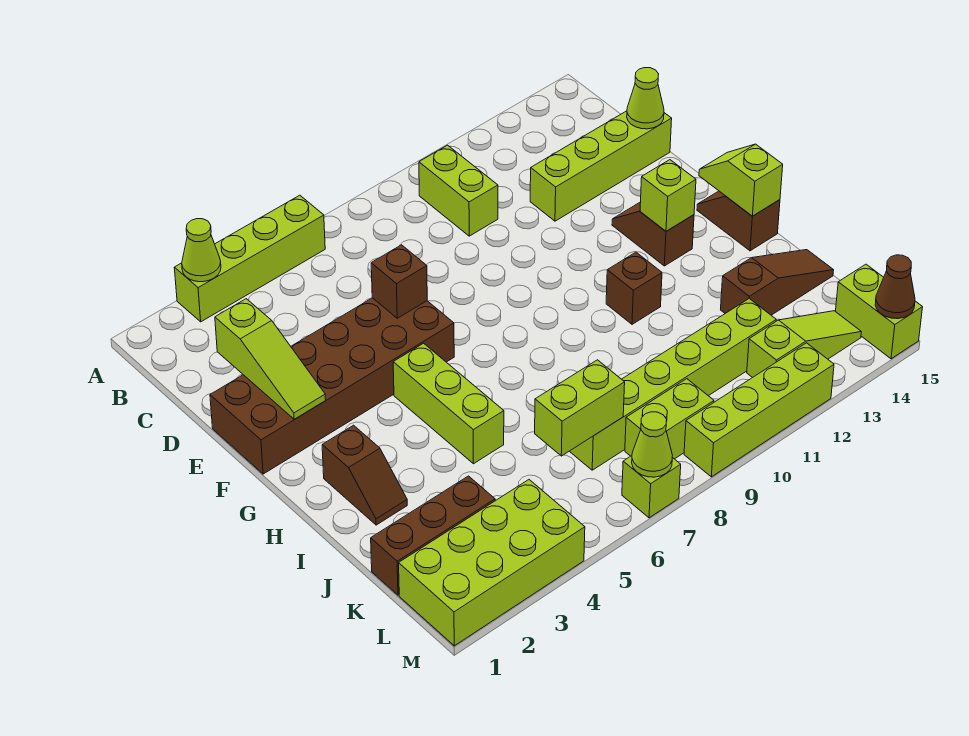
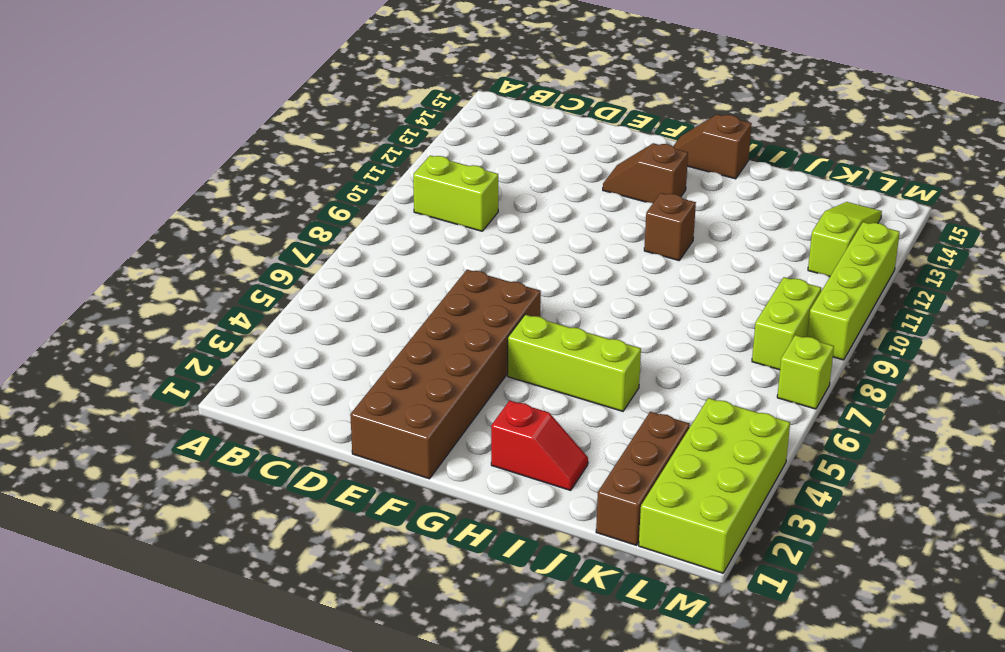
red slope H2:I2 level 1 top H -> brown slope H2:I2 level 1 top H
none -> lime brick A3:A6 level 1
none -> lime brick D12:D15 level 1
none -> brown slope J13:J15 level 1 top 13

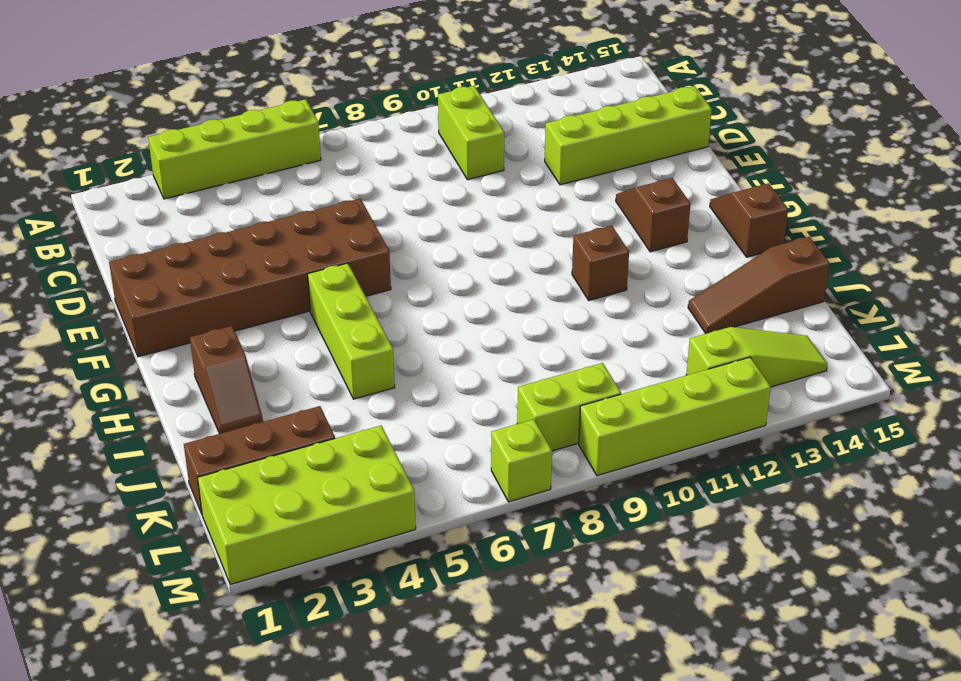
brown slope J13:J15 level 1 top 15 -> brown slope J13:J15 level 1 top 13
none -> lime brick K7:K12 level 1
none -> lime brick L15:M15 level 1
none -> lime cone A3 level 2

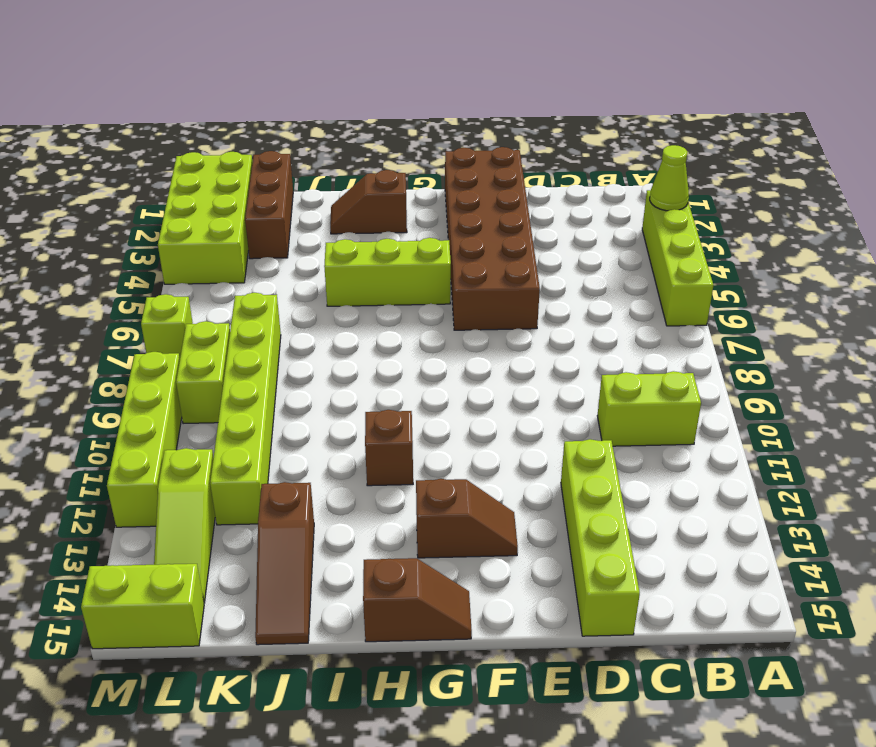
none -> lime slope D2:F2 level 2 top D
none -> lime cone D15 level 2
none -> brown brick E6 level 2

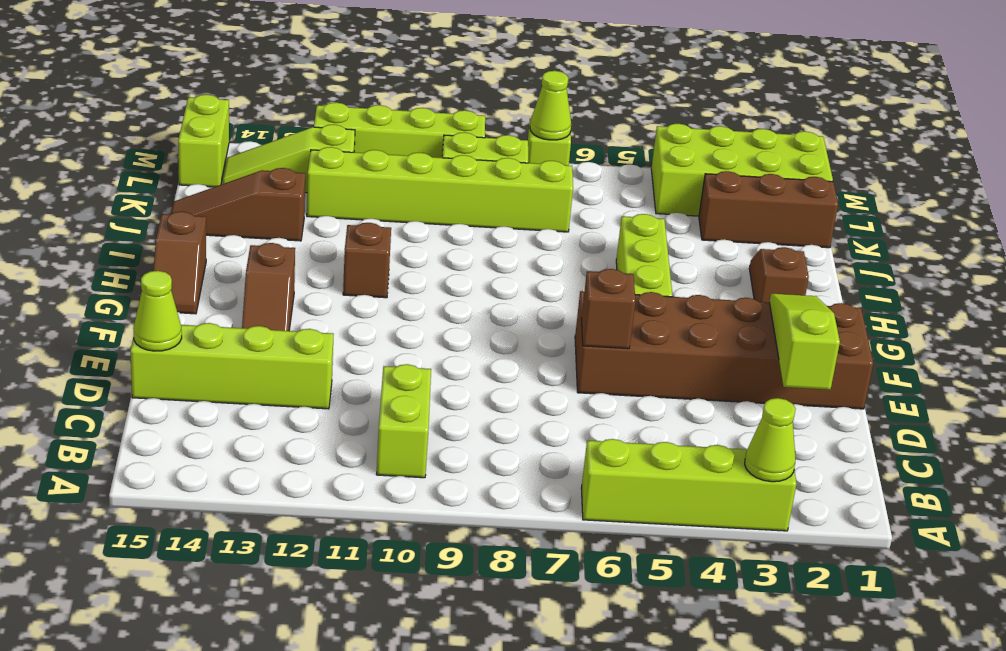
none -> lime brick G13 level 2
none -> lime slope G15:H15 level 2 top H
none -> lime brick K6:K7 level 2

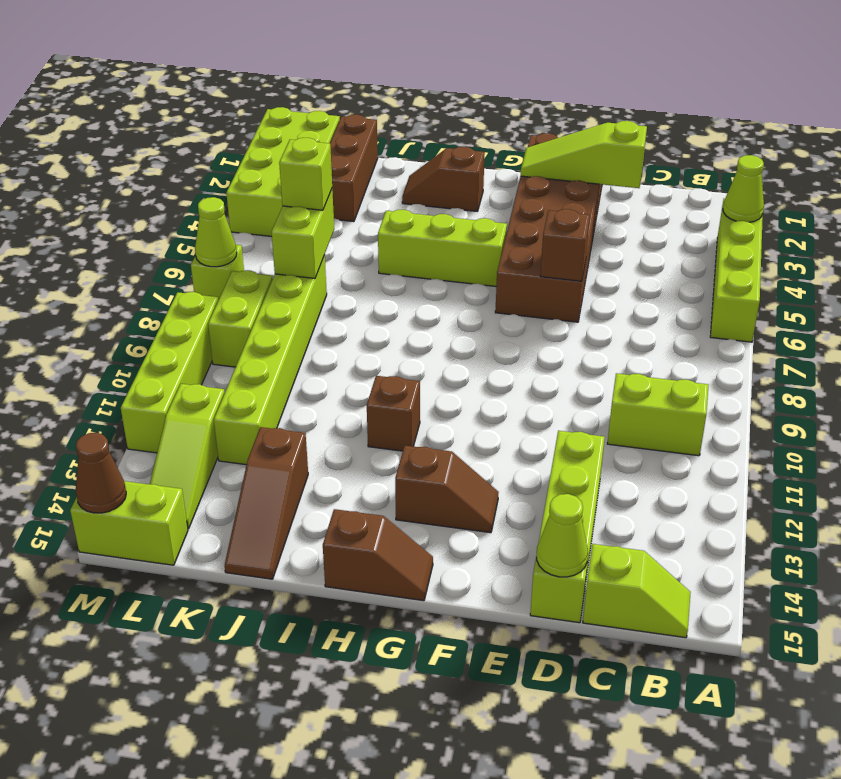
lime slope B15:C15 level 1 top C -> lime slope G15:H15 level 2 top H
lime brick K6 level 3 -> lime brick G13 level 2

